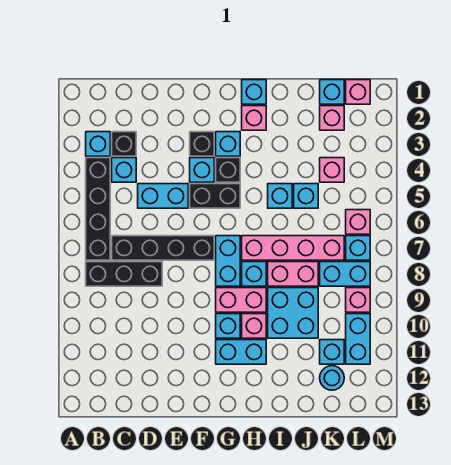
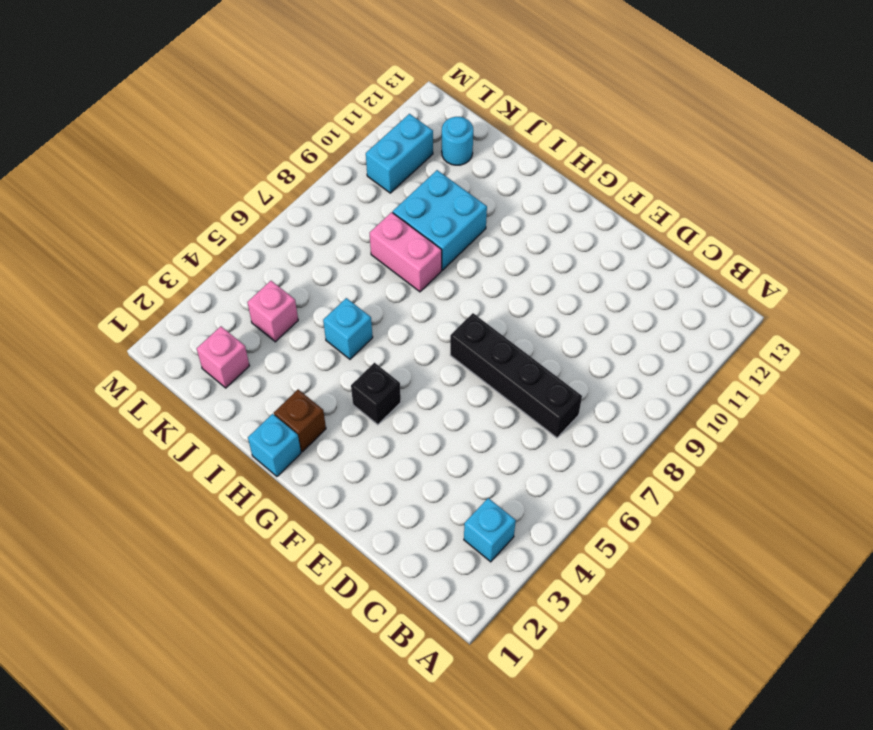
brown brick H2 level 1 -> pink brick H2 level 1
none -> black brick B4:B7 level 1
none -> black brick B8:D8 level 1
none -> black brick C3 level 1
none -> cyan brick C4 level 1

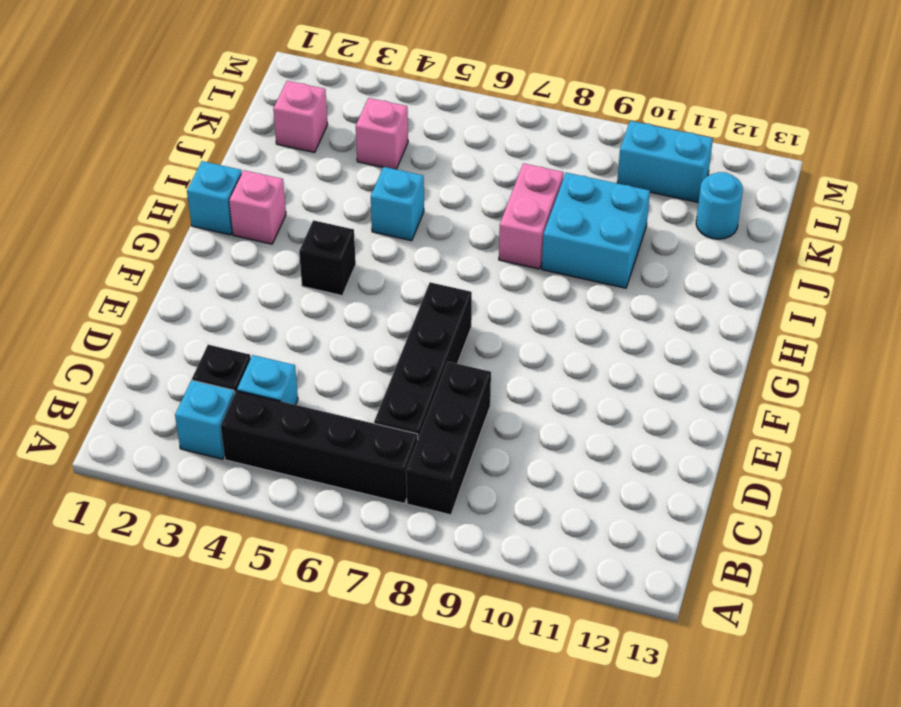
none -> cyan brick D5:E5 level 1
none -> black brick F3 level 1
none -> cyan brick F4 level 1
none -> black brick F5:G5 level 1

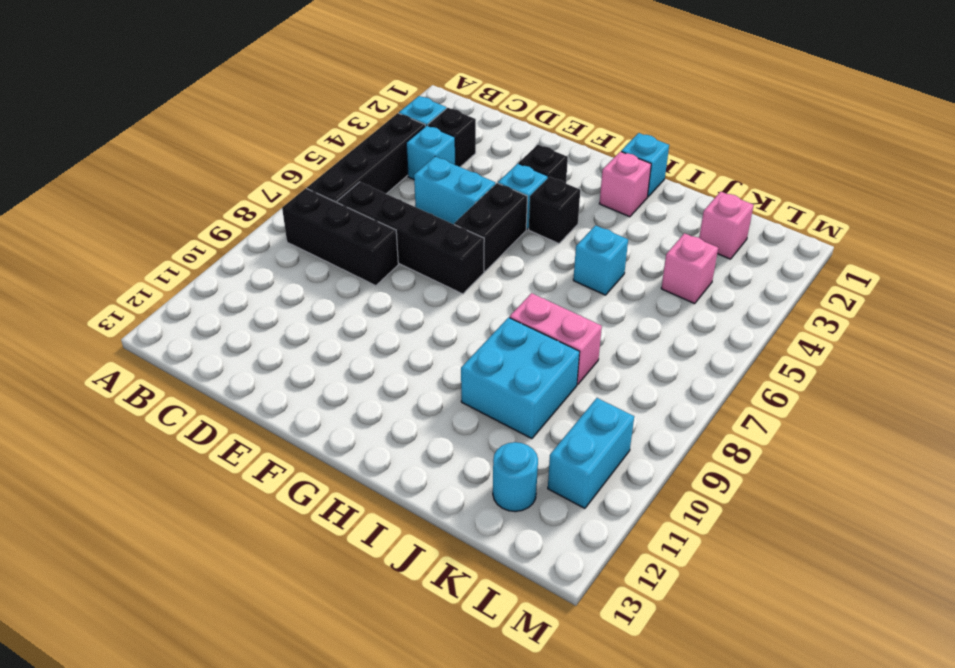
black brick F5:F6 level 1 -> black brick F5:G5 level 1
none -> cyan brick G3 level 1
none -> cyan brick G7:G8 level 1
none -> pink brick G9:H9 level 1
none -> cyan brick G10 level 1

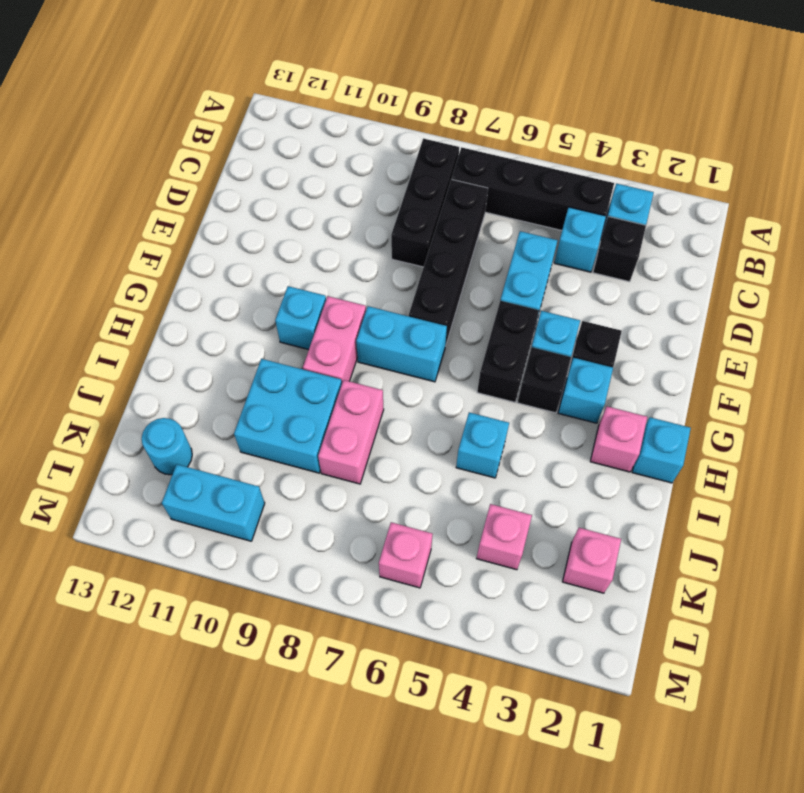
none -> cyan brick G11:H11 level 1
none -> pink brick H7:K7 level 1
none -> cyan brick H8 level 1
none -> pink brick H10 level 1

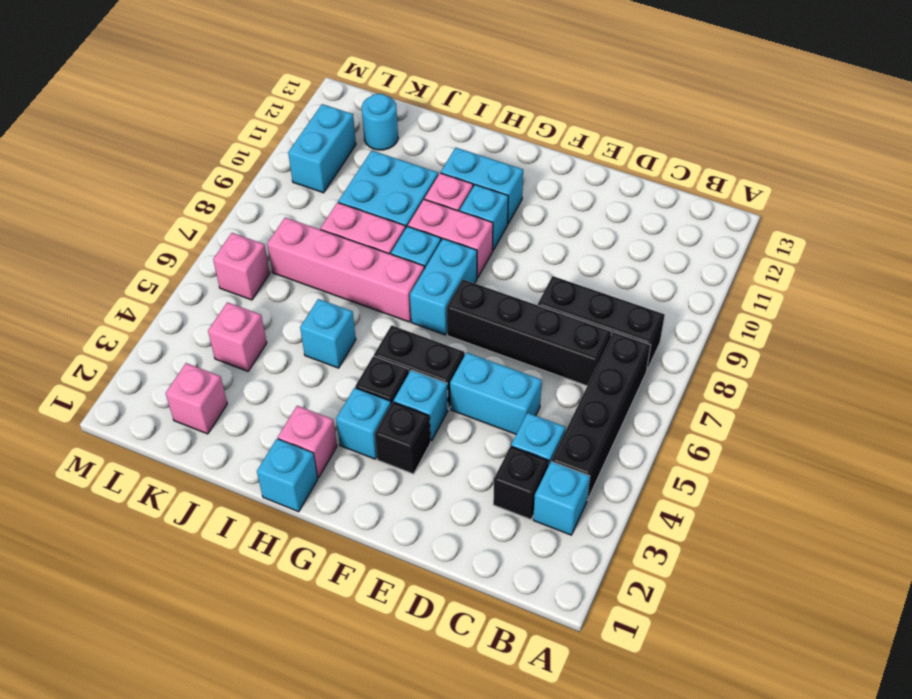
none -> cyan brick J5 level 1
none -> cyan brick K1 level 1
none -> cyan brick K8:L8 level 1
none -> cyan brick K11 level 1

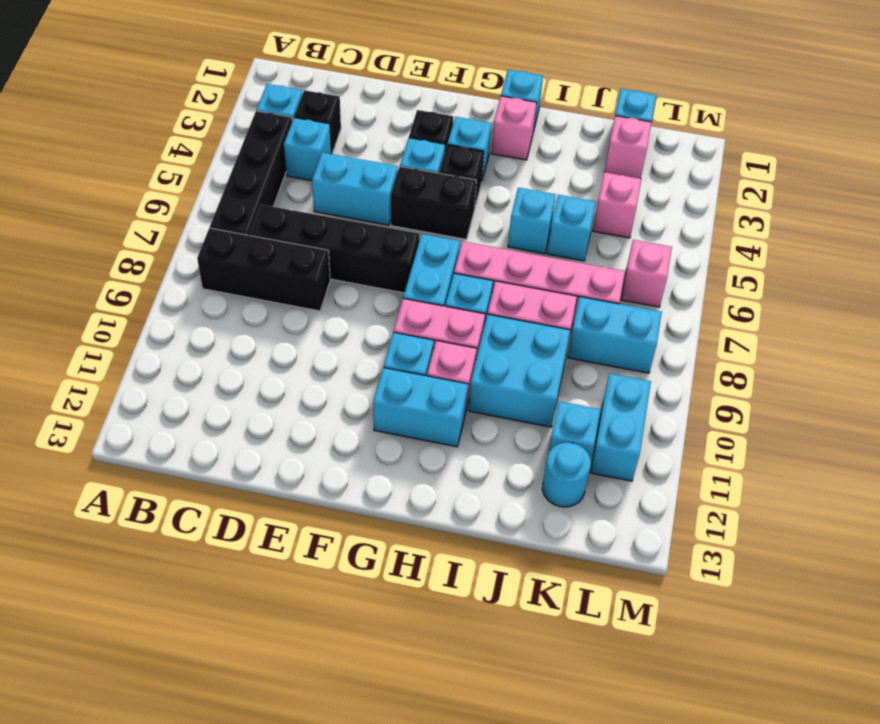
none -> pink brick L1 level 1
none -> cyan brick L7 level 1
none -> pink brick L9 level 1

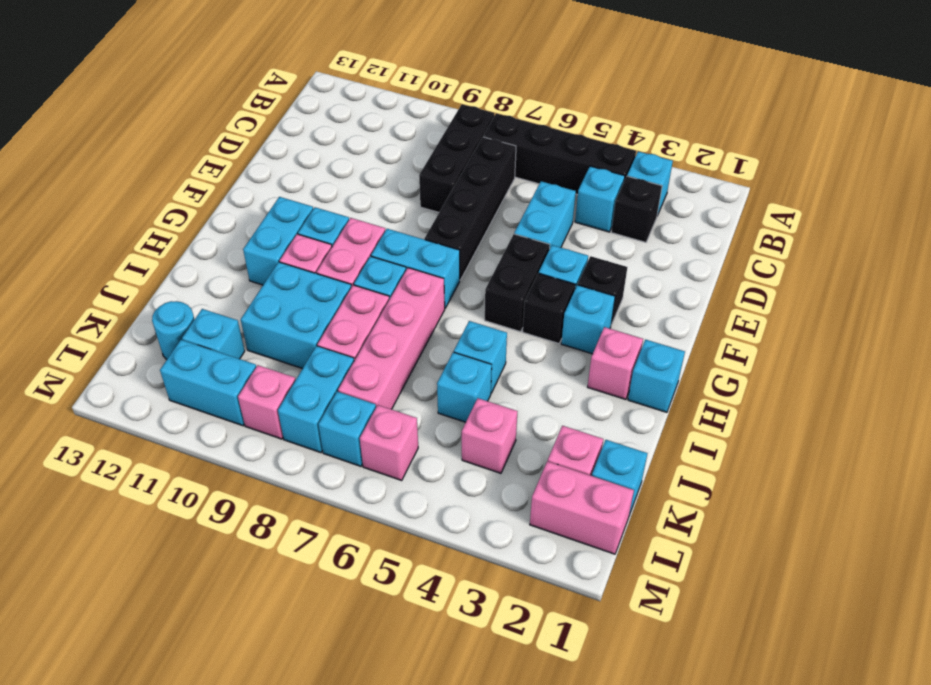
pink brick L1:L2 level 1 -> pink brick L1 level 1

